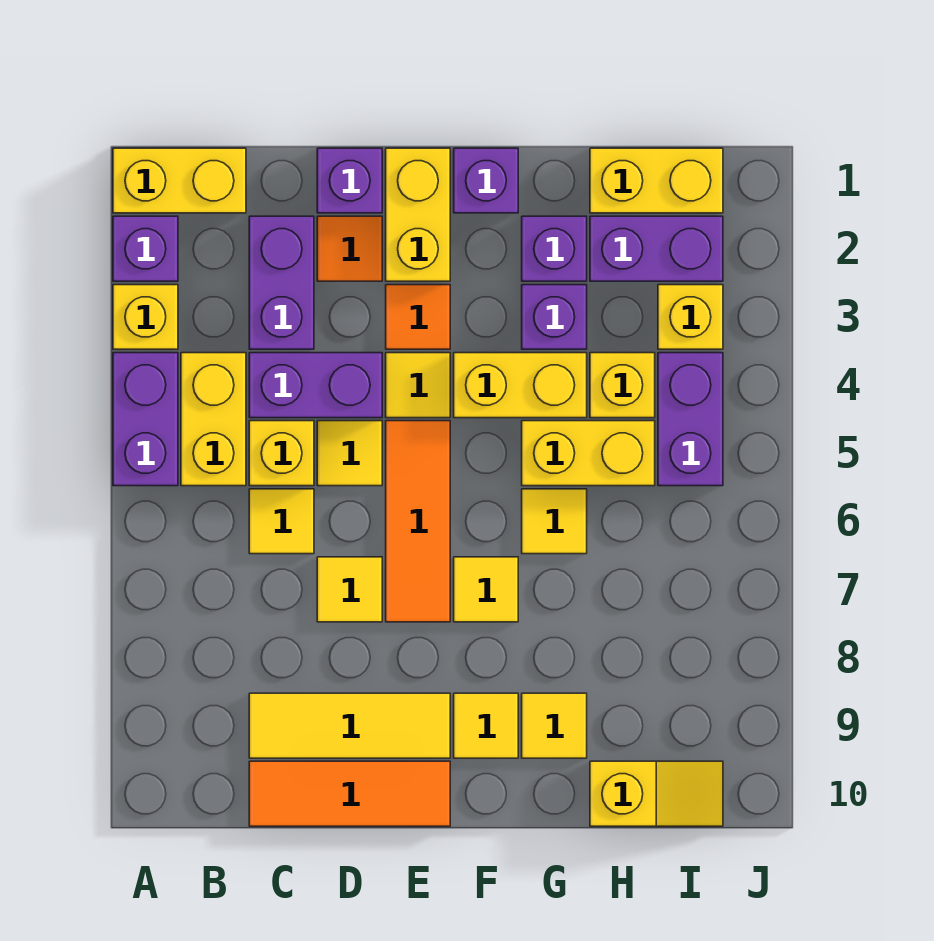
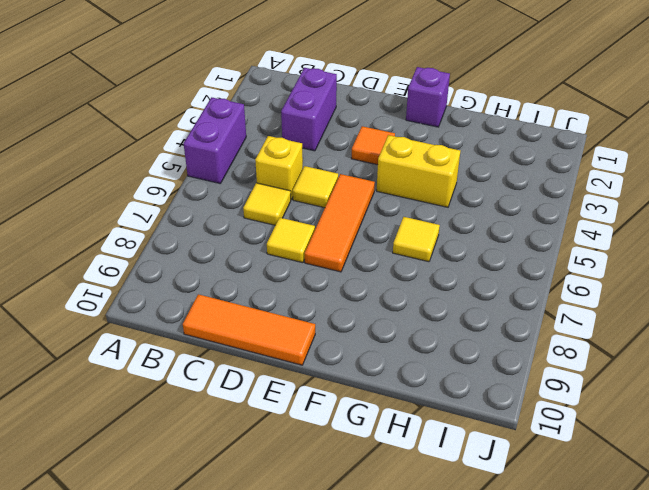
none -> yellow brick A1:B1 level 1
none -> purple brick A2 level 1
none -> yellow brick A3 level 1
none -> yellow brick B4:B5 level 1

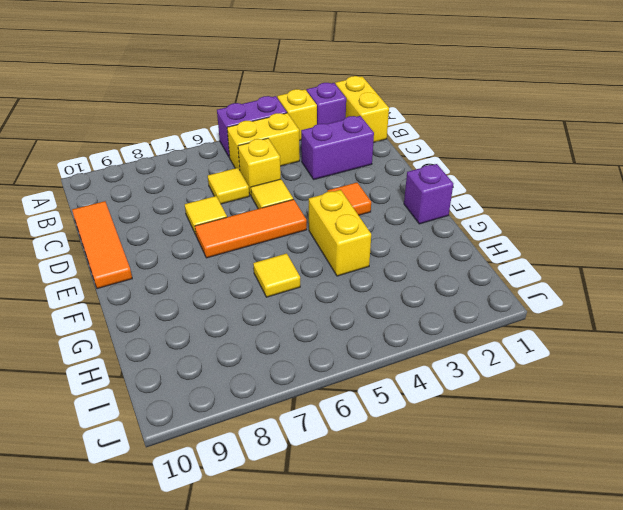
none -> purple brick C4:D4 level 1
none -> yellow tile C9:E9 level 1
none -> purple brick D1 level 1
none -> orange tile D2 level 1

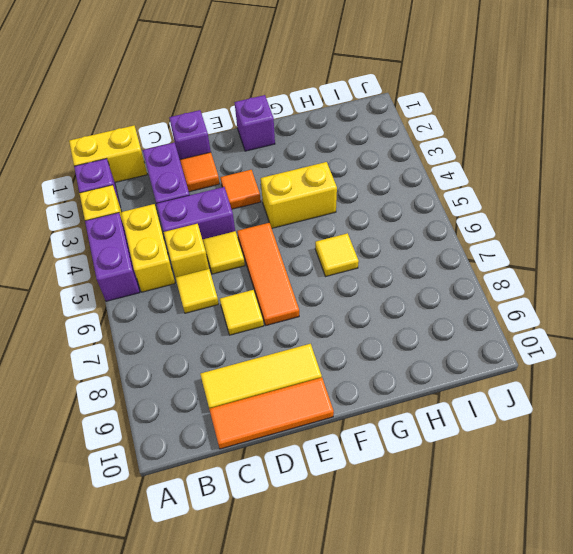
none -> yellow brick E1:E2 level 1
none -> yellow tile E4 level 1
none -> yellow tile F7 level 1
none -> yellow tile F9 level 1

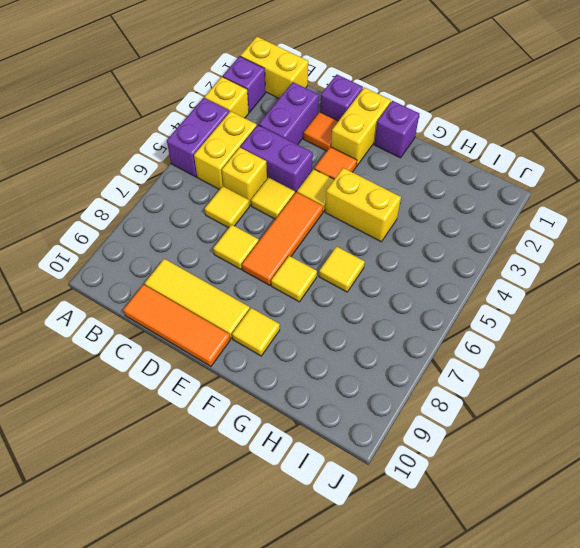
none -> purple brick G2 level 1
none -> purple brick G3 level 1
none -> yellow brick G5:H5 level 1
none -> yellow tile G9 level 1

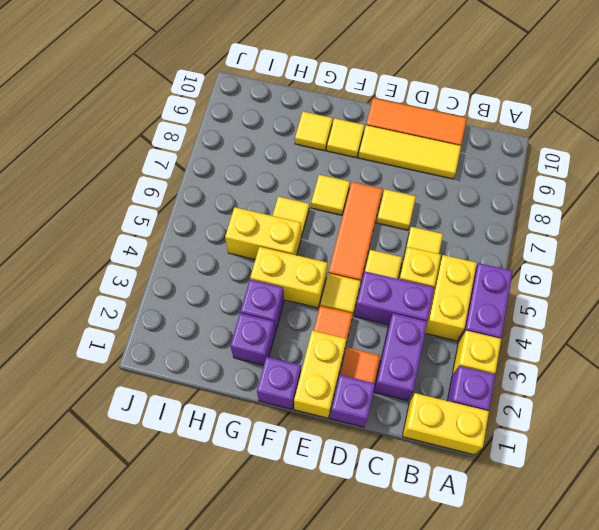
none -> yellow brick H1:I1 level 1
none -> purple brick H2:I2 level 1
none -> yellow brick H4 level 1
none -> yellow slope H10:I10 level 1 top H

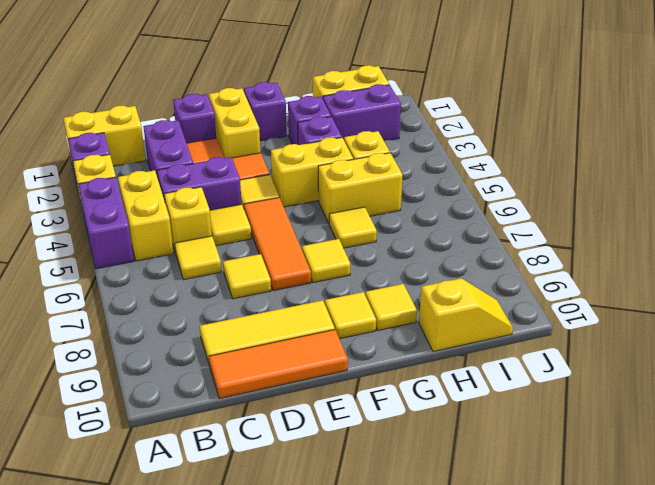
none -> yellow brick I3 level 1
none -> purple brick I4:I5 level 1

